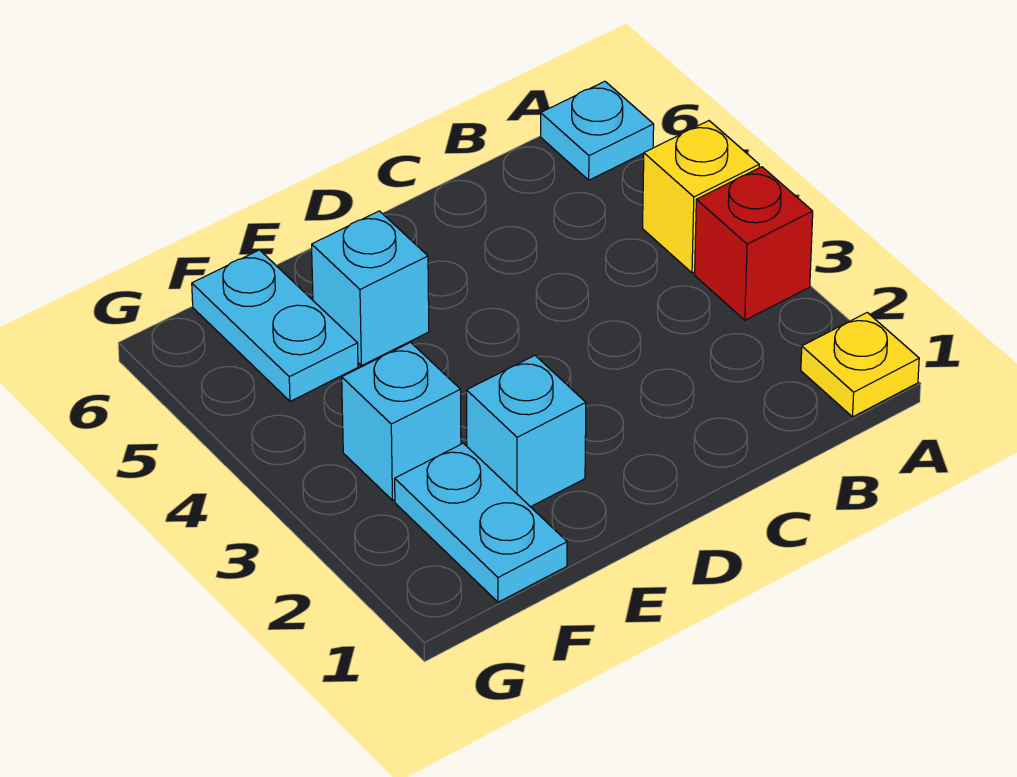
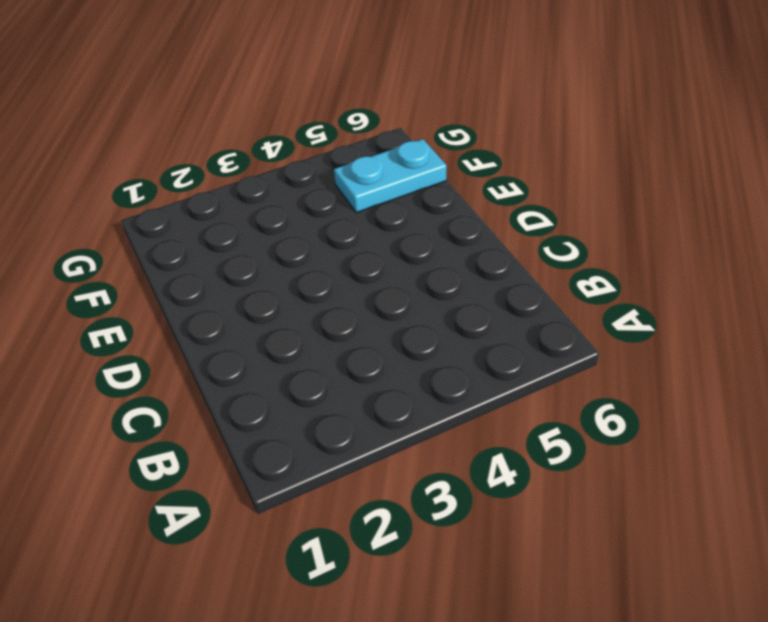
none -> yellow plate A1 level 1
none -> red brick A3 level 1

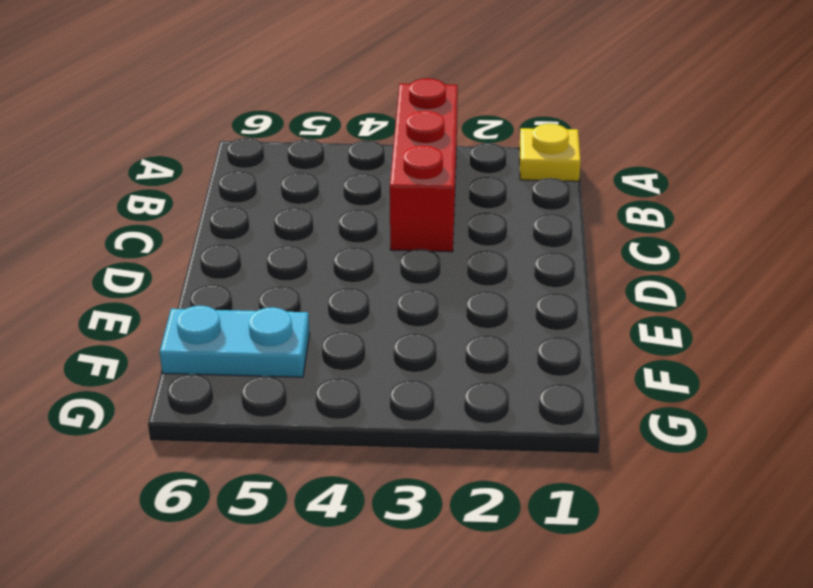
red brick A3:C3 level 1 -> red brick A3 level 1
none -> yellow brick A4 level 1
none -> cyan plate A6 level 1

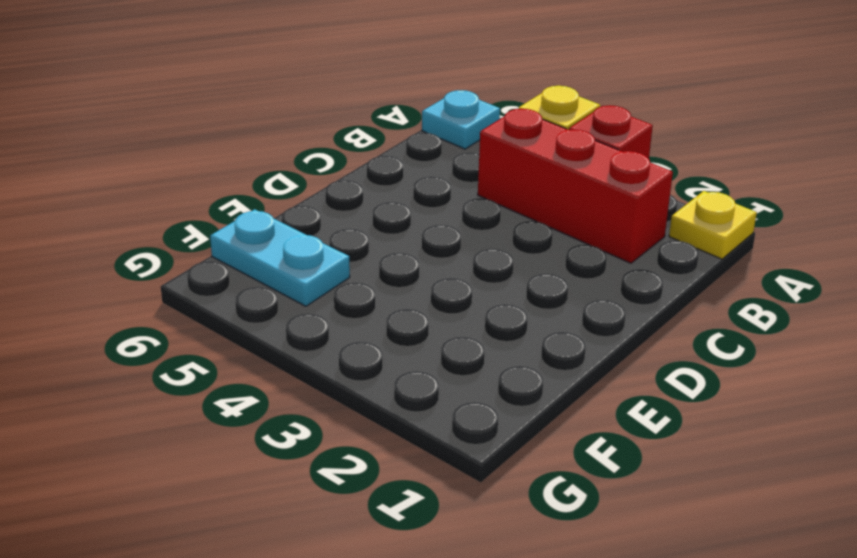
red brick B2:B4 level 1 -> none
none -> cyan brick E2 level 1
none -> cyan brick E5 level 1

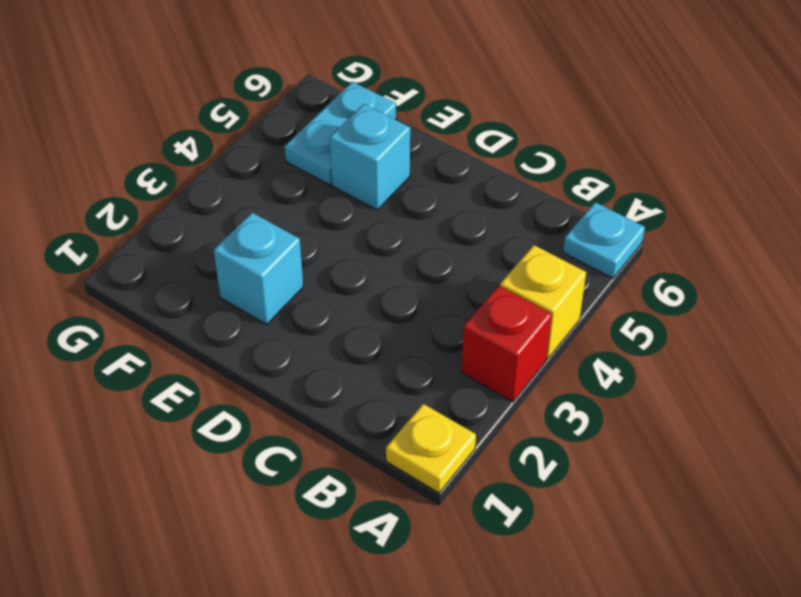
none -> cyan plate F1:F2 level 1
none -> cyan brick F3 level 1

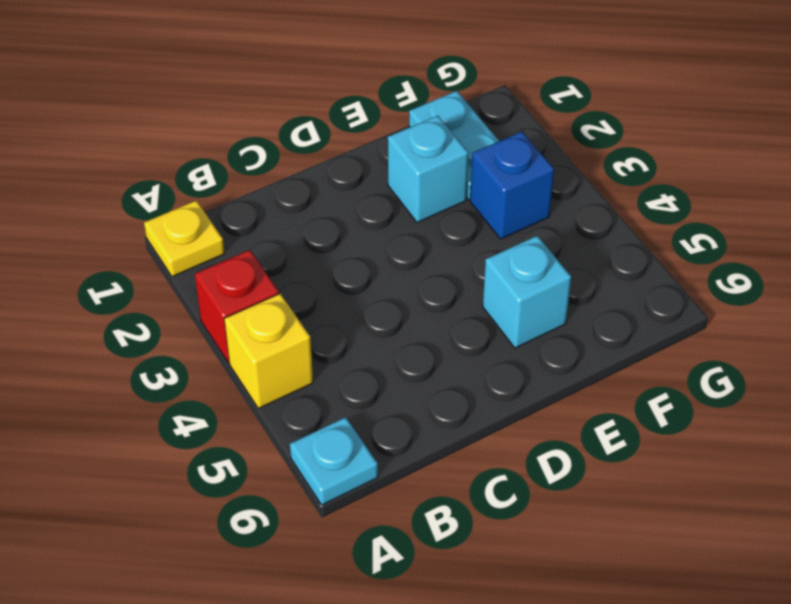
blue brick F3 level 1 -> cyan brick F3 level 1
none -> cyan plate F5:F6 level 1

